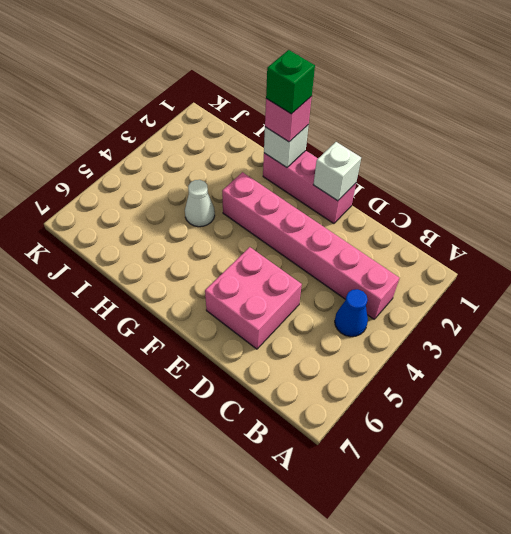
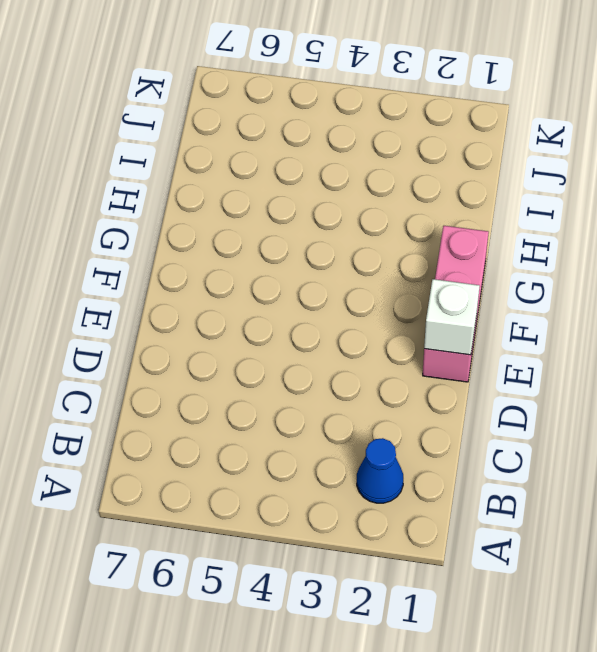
blue cone B2 level 1 -> blue cone B4 level 1
none -> pink brick B3:G3 level 1
none -> pink brick D5:E6 level 1

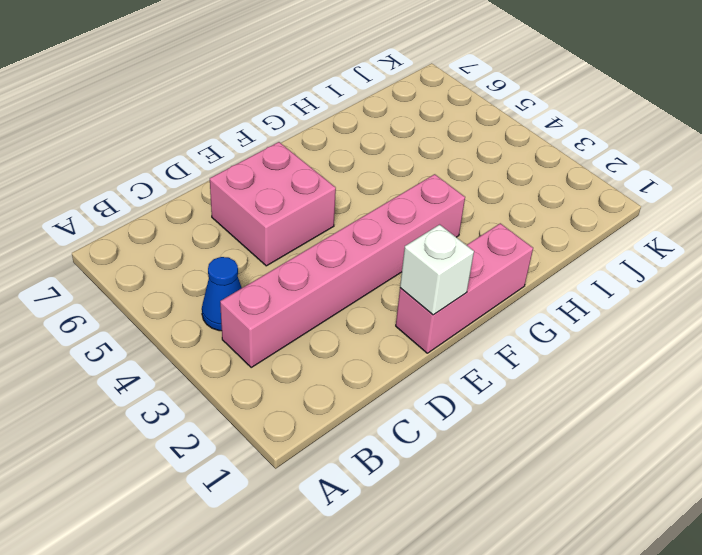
none -> white cone H4 level 1
none -> white brick G1 level 2

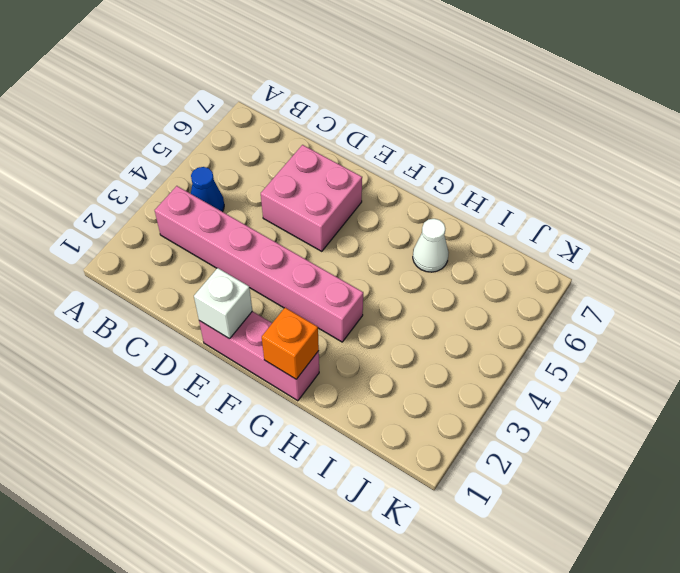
orange brick G1 level 2 -> white brick G1 level 2
white cone H6 level 1 -> white cone H4 level 1
none -> pink brick G1 level 3
none -> green brick G1 level 4

